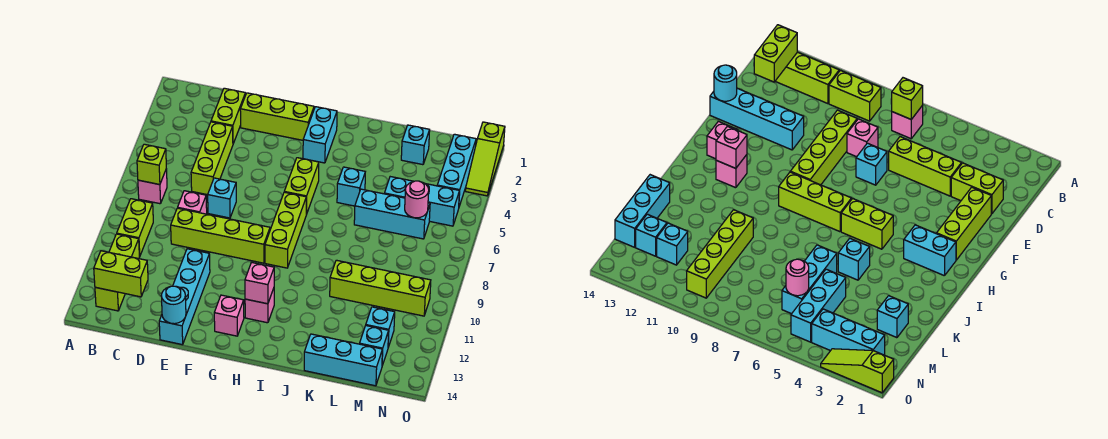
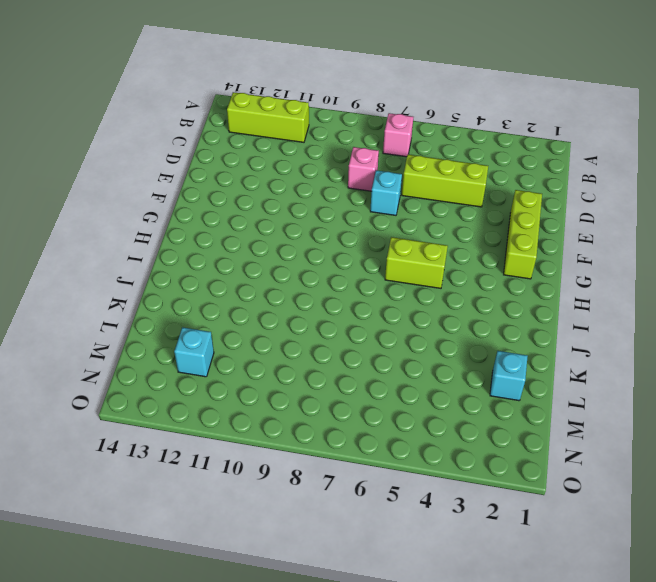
none -> lime brick B9:B10 level 1
none -> lime brick D2:D3 level 1
none -> lime brick D9:G9 level 1
none -> cyan brick E11:E14 level 1

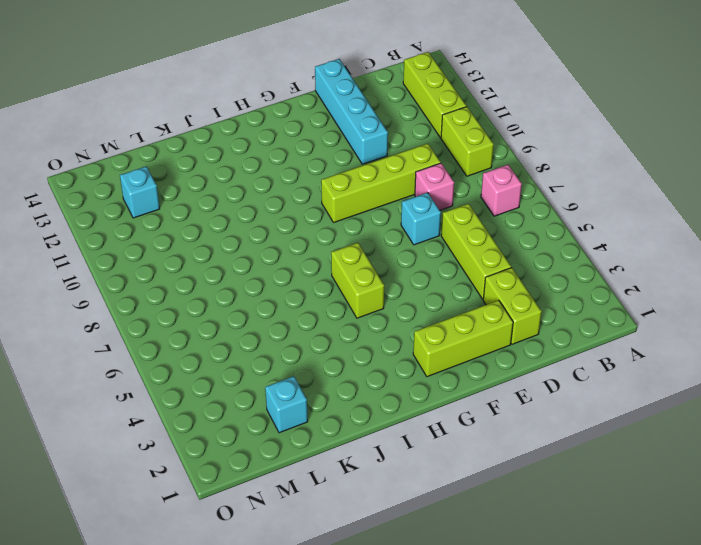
none -> pink brick G13 level 1
none -> cyan brick H2:H3 level 1
none -> lime brick H7:H9 level 1
none -> pink brick H12 level 1

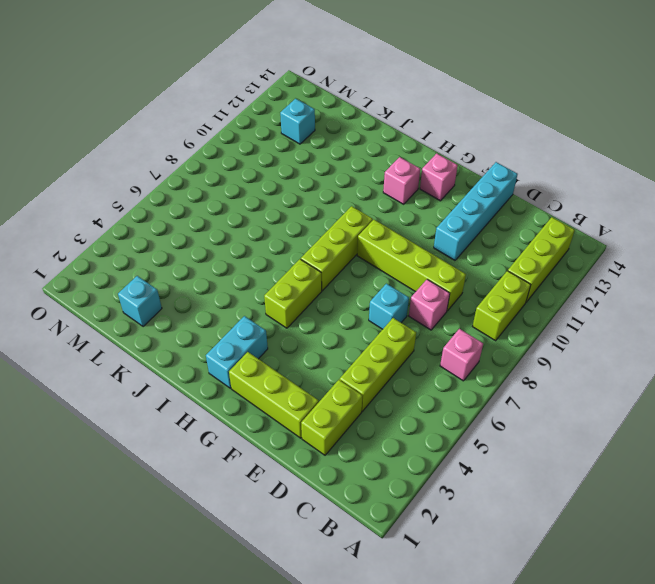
none -> cyan brick J5 level 1
none -> cyan brick K6:M6 level 1
none -> lime brick K10:N10 level 1
none -> cyan brick K14:M14 level 1

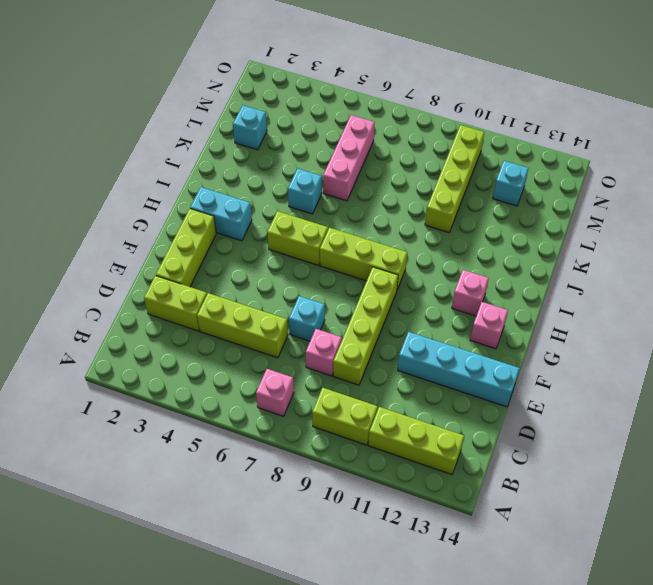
pink brick K6:M6 level 1 -> cyan brick K6:M6 level 1
none -> cyan brick K14:M14 level 1
none -> cyan brick L5:N5 level 1
none -> cyan brick M13 level 1
none -> cyan brick N2:N4 level 1

